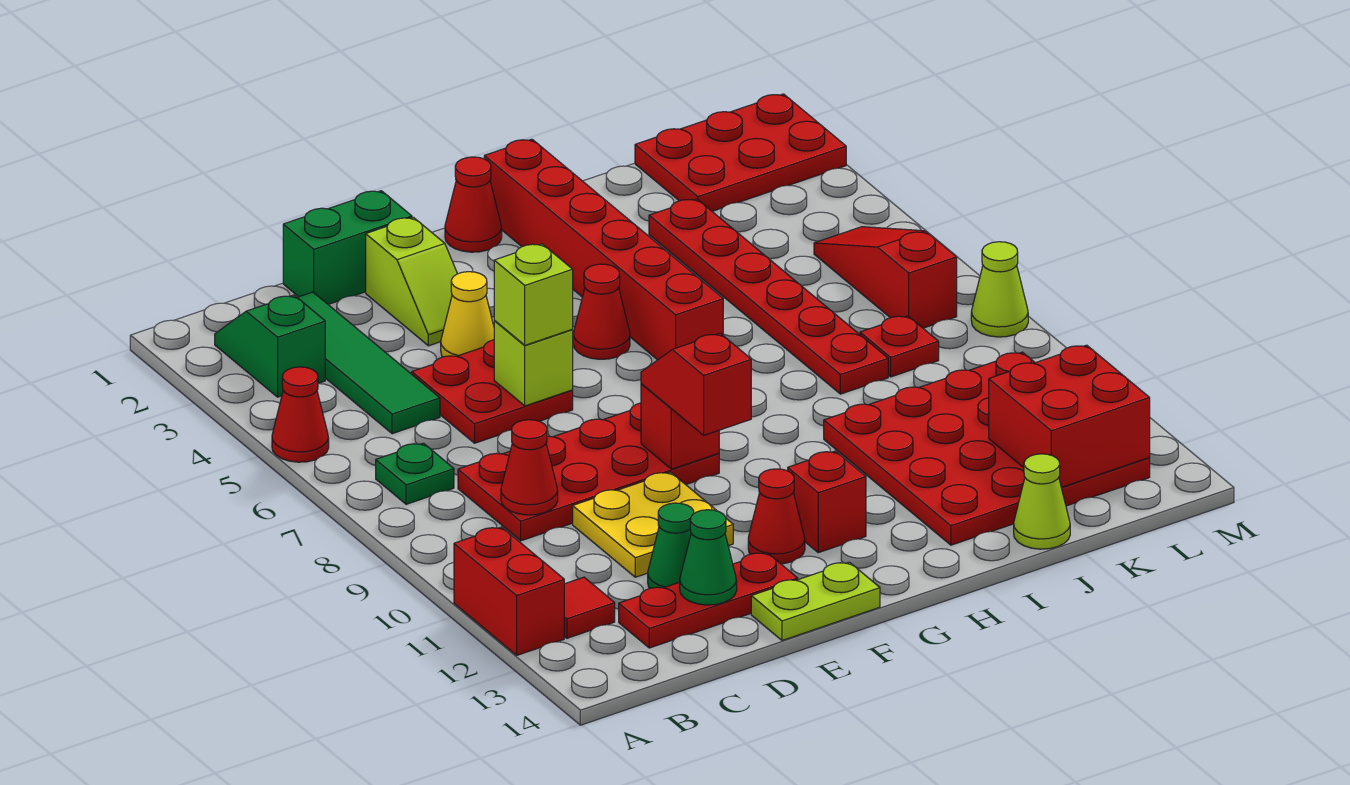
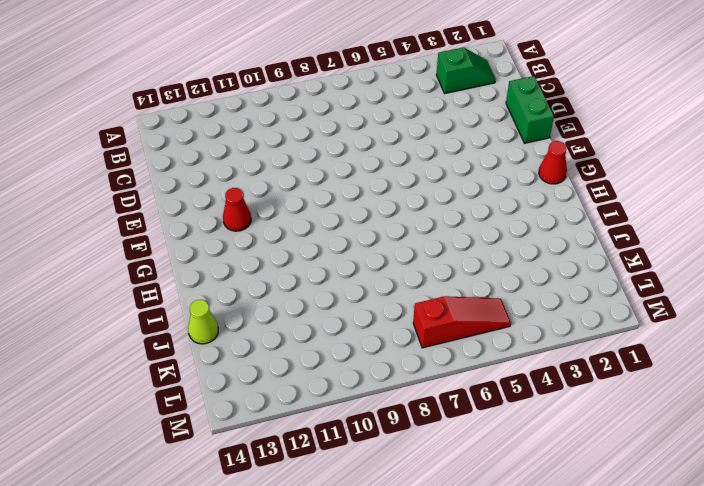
none -> red cone A5 level 1
none -> red brick A11:A12 level 1
none -> green plate B7 level 1
none -> red tile B12 level 1

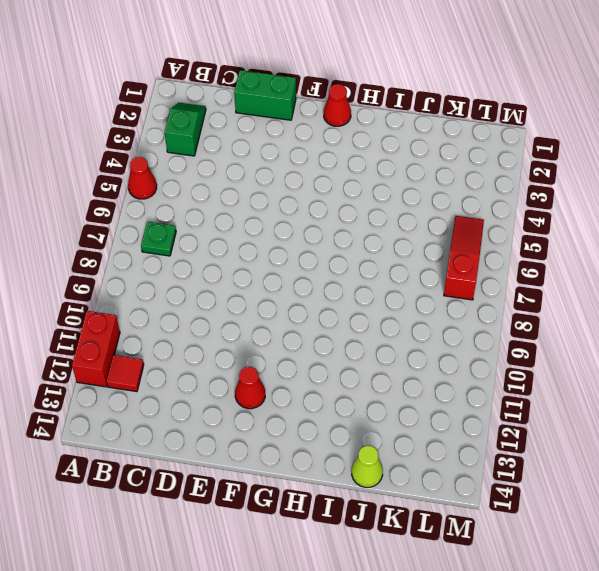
none -> green tile C2:C5 level 1
none -> red plate C8:F9 level 1
none -> red plate C13:E13 level 1
none -> red plate D5:E6 level 1

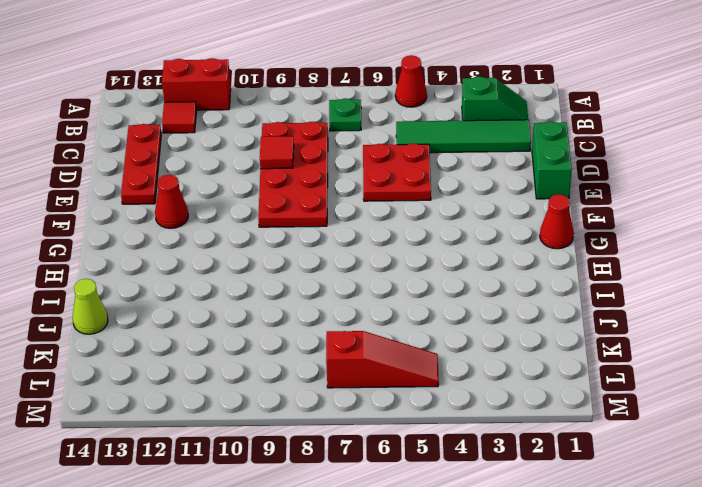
red tile D9 level 2 -> none
none -> yellow plate D10:E11 level 1
none -> green cone D12 level 1
none -> lime slope E2:E3 level 1 top 2
none -> yellow cone E4 level 1

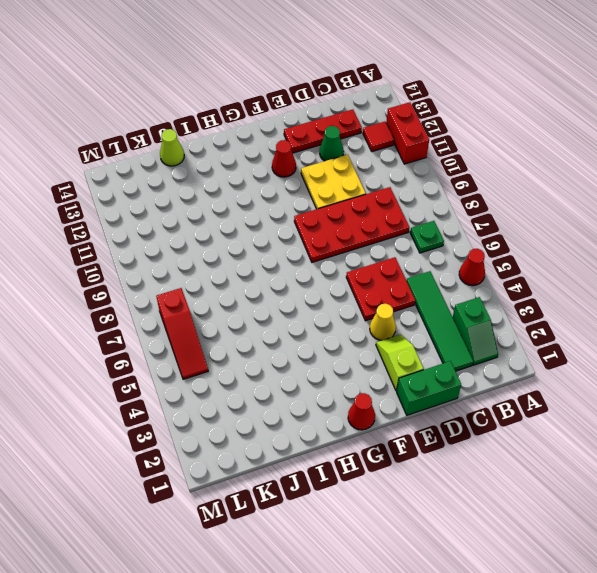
none -> lime plate E14:F14 level 1
none -> red cone G5 level 1
none -> red brick G12 level 1
none -> red brick H1:H6 level 1

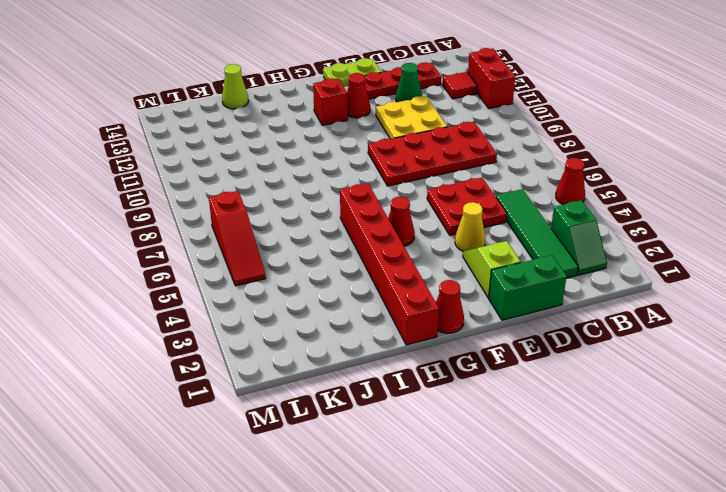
none -> green plate B7 level 1
none -> red plate I10:L13 level 1
none -> red plate J3:J8 level 1
none -> red plate K1:M2 level 1

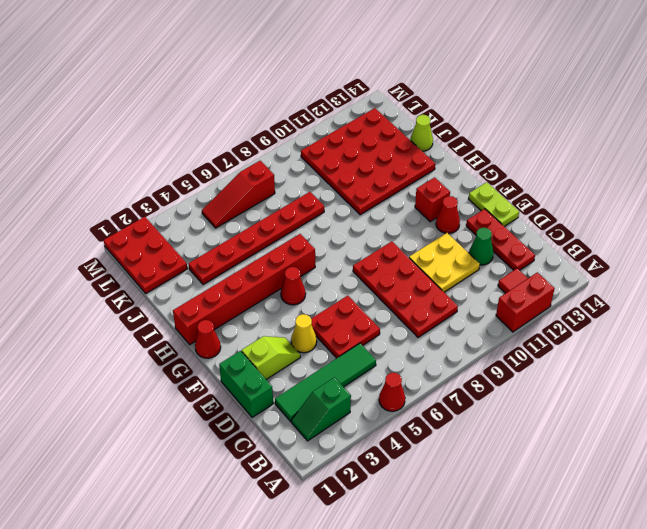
none -> green plate B7 level 1
none -> red plate K8 level 1
none -> lime cone M8 level 1
none -> red cone C9 level 2

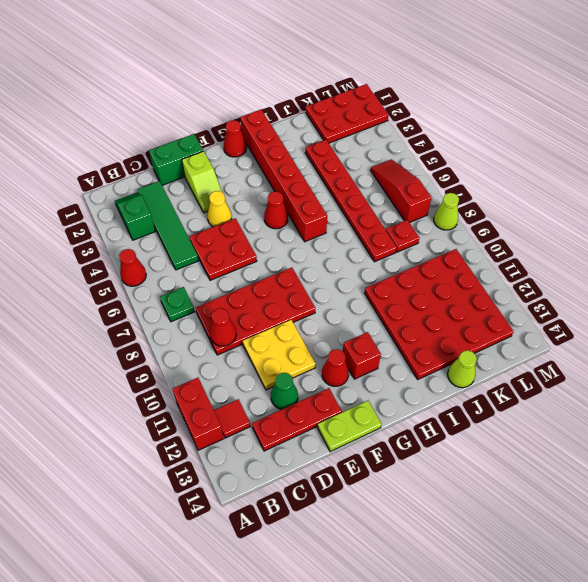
none -> green cone D13 level 2
none -> lime brick E6 level 2
none -> red brick F9 level 2
none -> red brick K12:L13 level 2

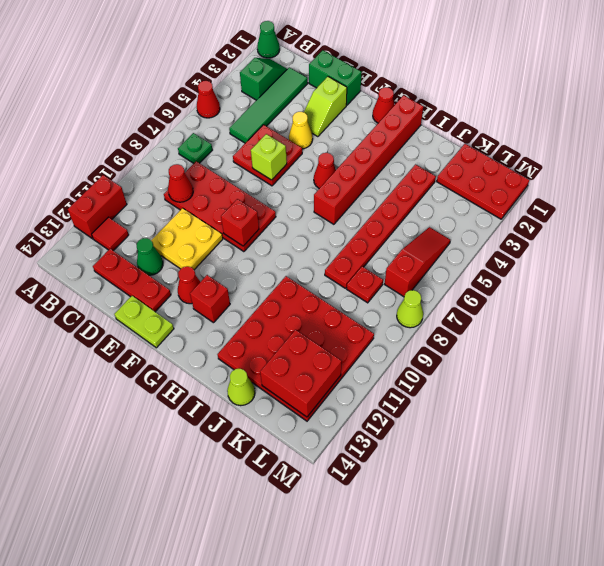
green cone A1 level 1 -> green cone D13 level 2
none -> lime brick E6 level 3
none -> red slope F9:F10 level 3 top 10

